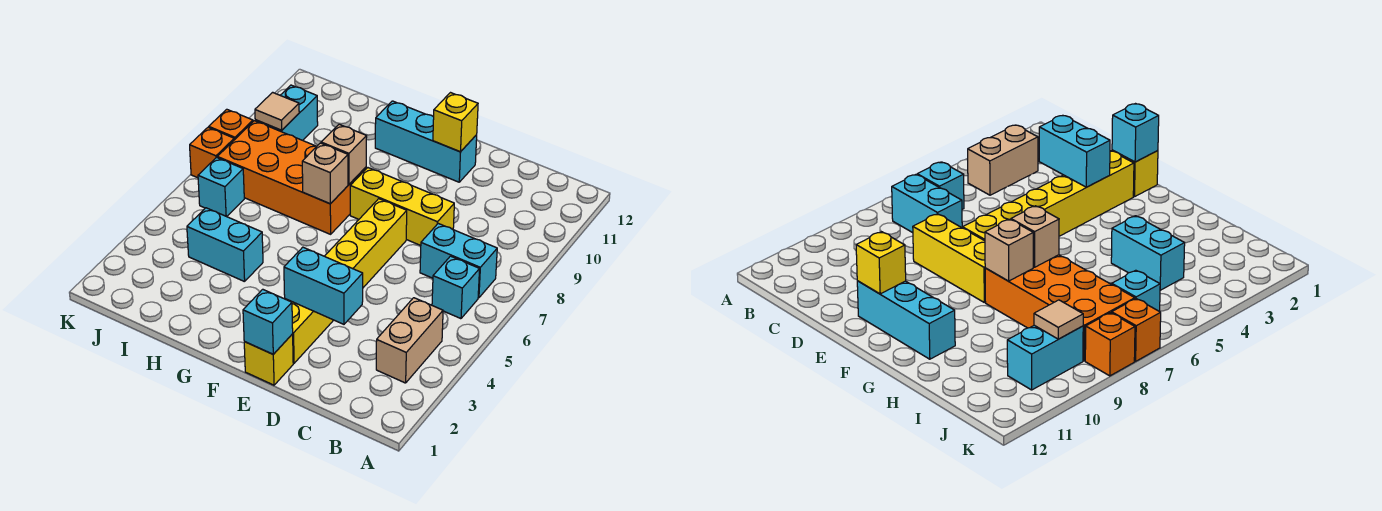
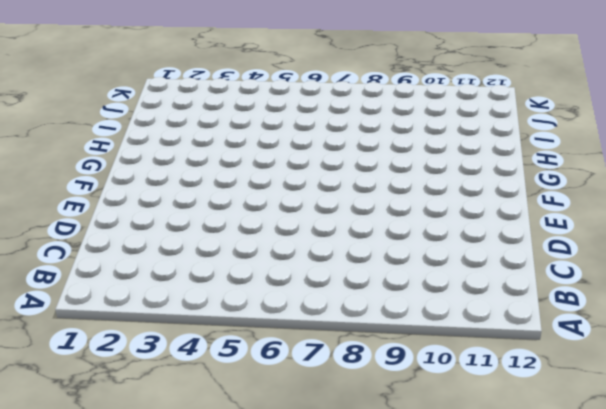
none -> tan brick B3:B4 level 1
none -> cyan brick B6 level 1
none -> cyan brick B7:C7 level 1

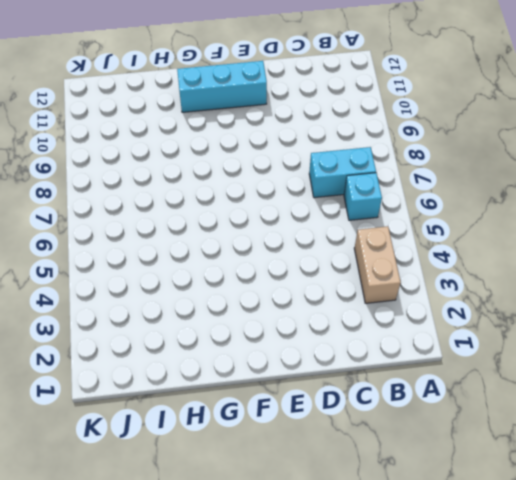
none -> yellow brick D8:F8 level 1
none -> yellow brick E1 level 1
none -> yellow brick E2:E7 level 1

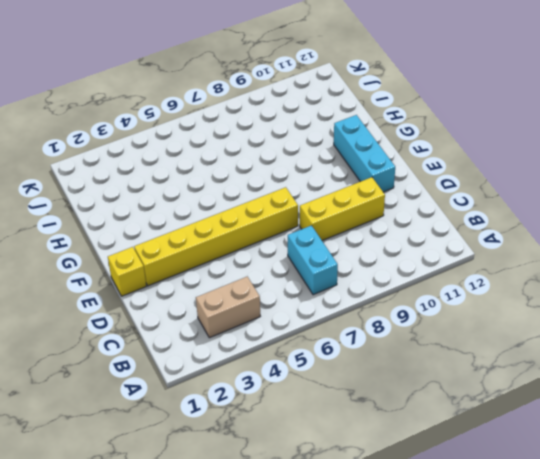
yellow brick D8:D10 level 1 -> yellow brick D8:F8 level 1
none -> cyan brick B6 level 1
none -> orange brick G7:J8 level 1
none -> cyan brick H4:I4 level 1

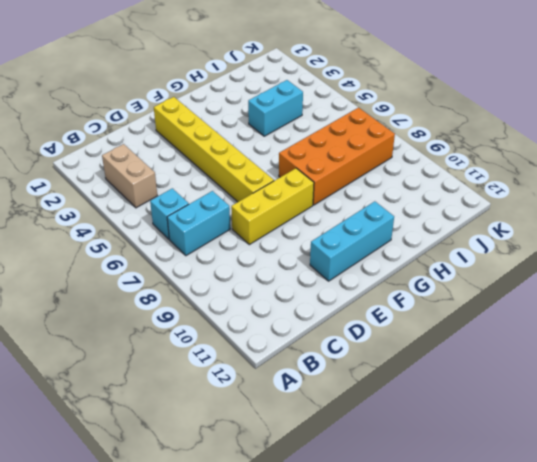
none -> yellow brick E1 level 1
none -> cyan brick J6 level 1
none -> cyan brick J9:J10 level 1

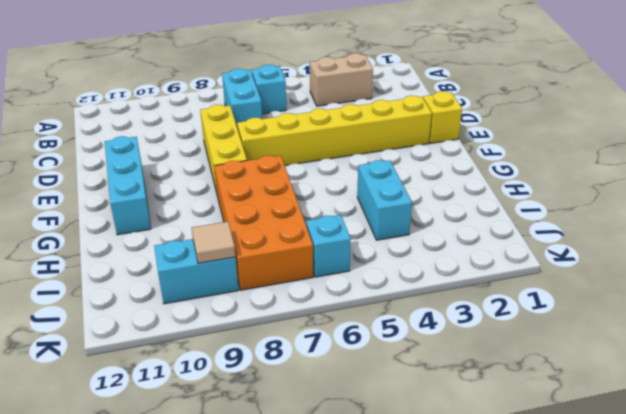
none -> orange brick K7 level 1
none -> orange brick K8 level 1
none -> cyan brick D3:E3 level 2

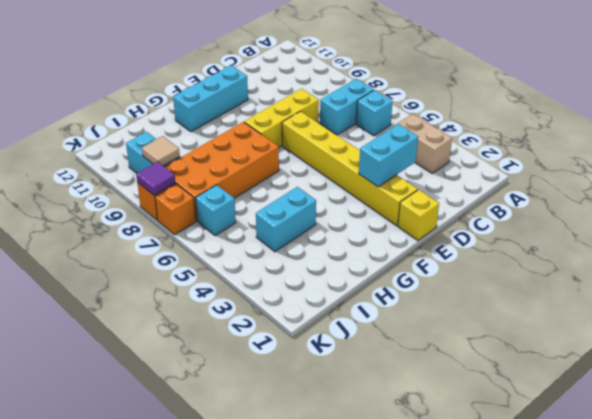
purple tile K8 level 2 -> none
none -> cyan brick E1 level 2
none -> yellow brick E11 level 2
none -> tan brick G7 level 2

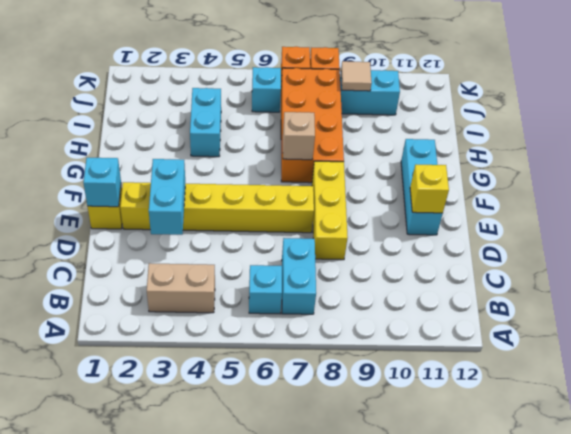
none -> tan brick G8 level 2

